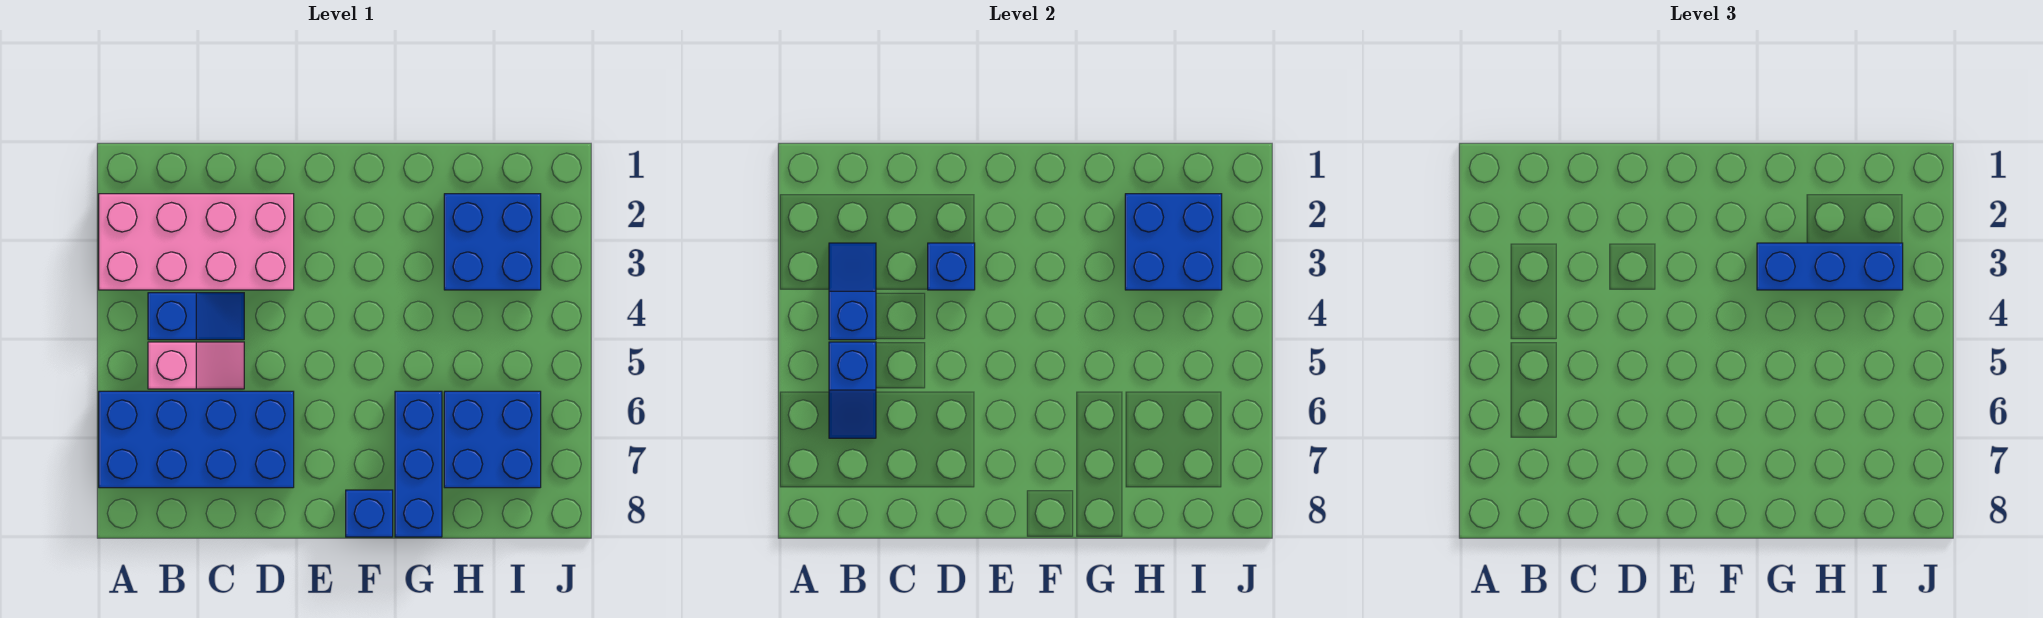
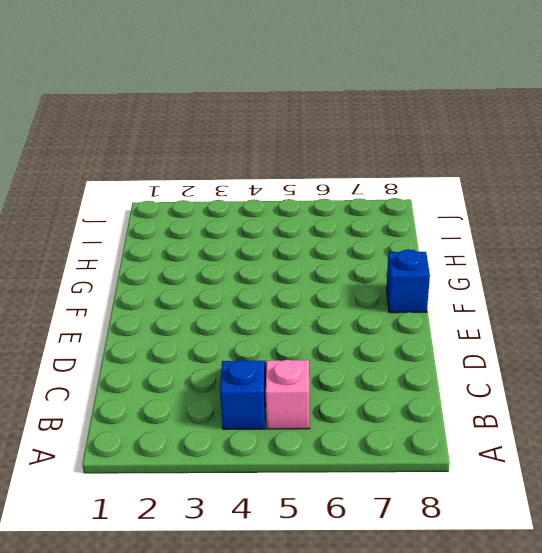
none -> pink brick A2:D3 level 1
none -> blue brick A6:D7 level 1
none -> blue brick G6:G8 level 1

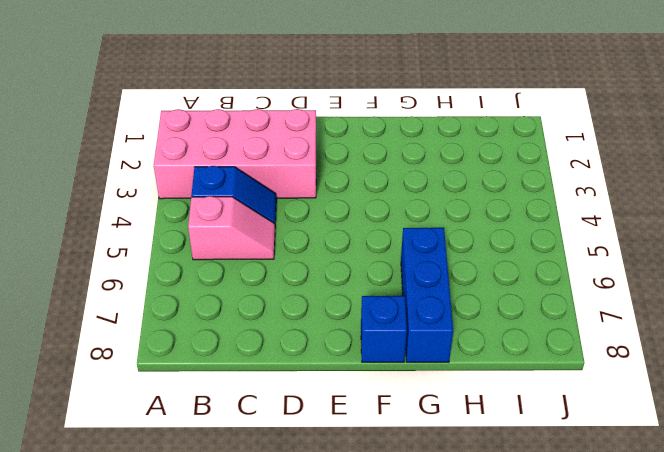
none -> blue brick A6:D7 level 1
none -> blue brick H2:I3 level 1
none -> blue brick H6:I7 level 1

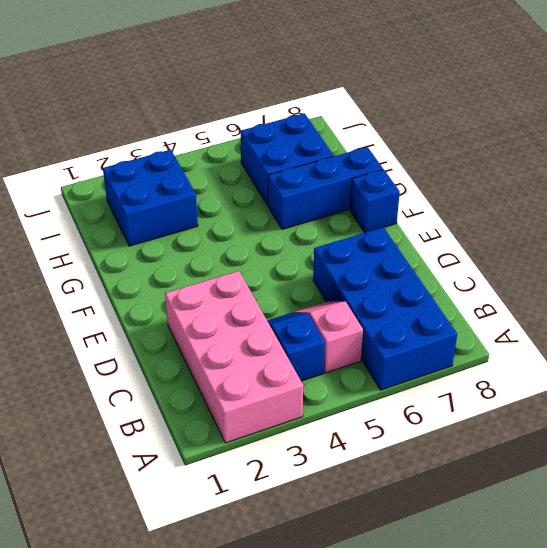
none -> blue slope B3:B4 level 2 top 4
none -> blue slope B5:B6 level 2 top 5
none -> blue brick D3 level 2

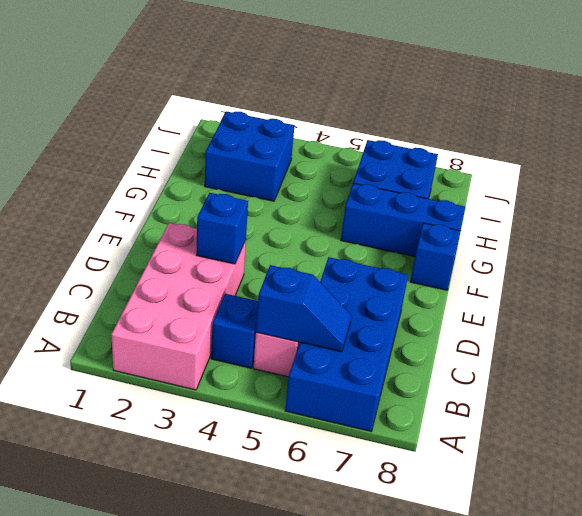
none -> blue slope B3:B4 level 2 top 4
none -> blue brick H2:I3 level 2
none -> blue brick G3:I3 level 3

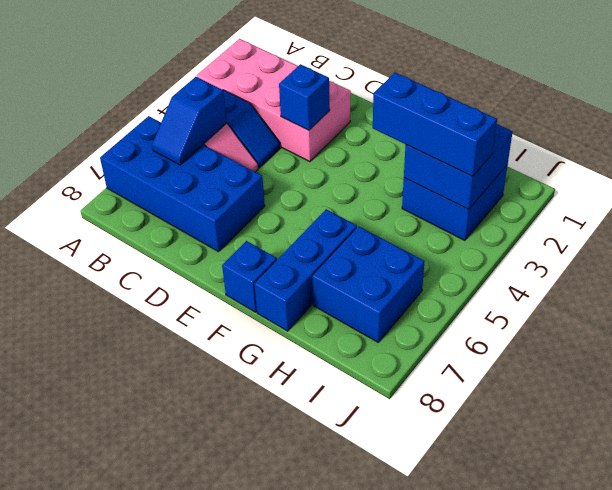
none -> blue slope B3:B4 level 2 top 4

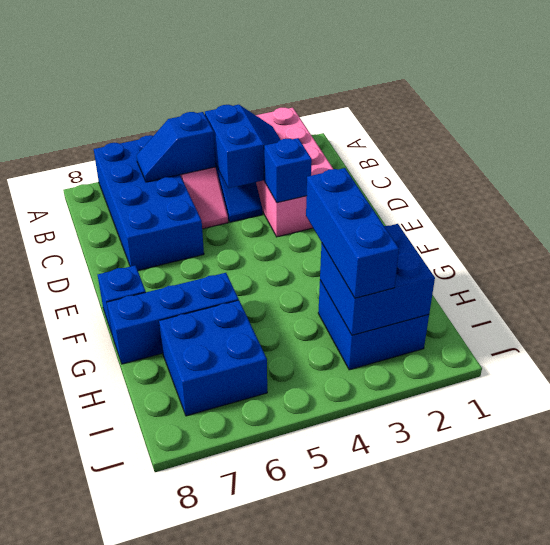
blue slope B3:C4 level 2 top 4 -> blue slope B3:B4 level 2 top 4

